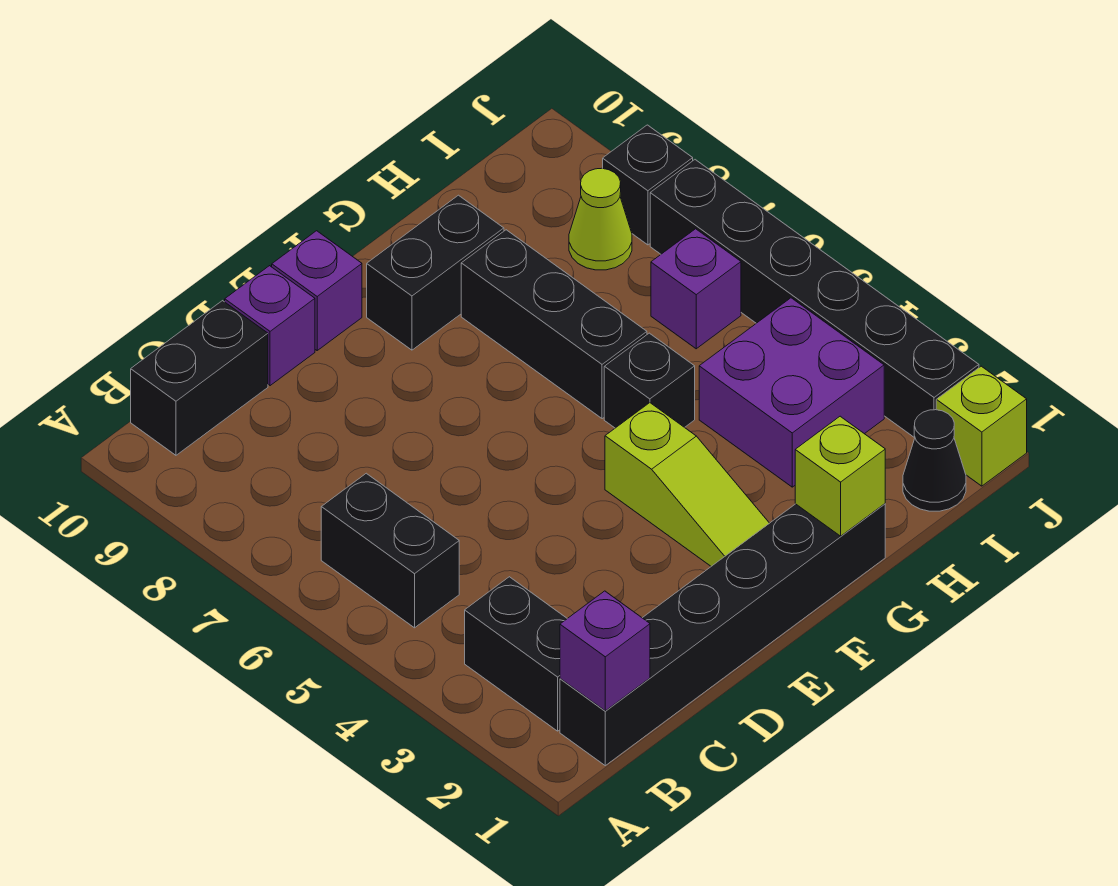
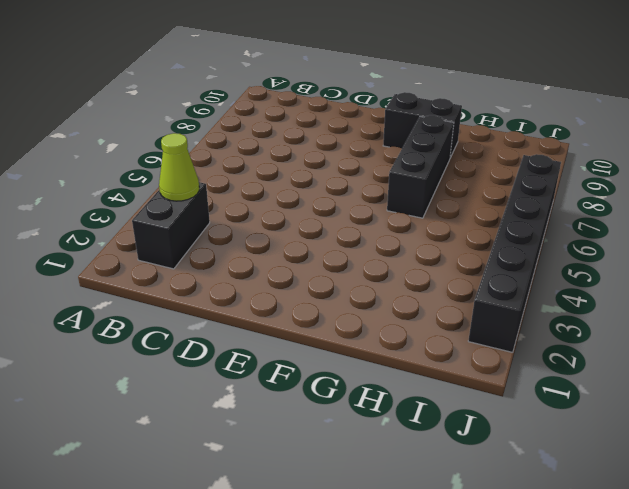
lime cone B3 level 2 -> lime cone I8 level 1
none -> black brick B1:G1 level 1
none -> black brick B5:B6 level 1
none -> black brick B10:C10 level 1

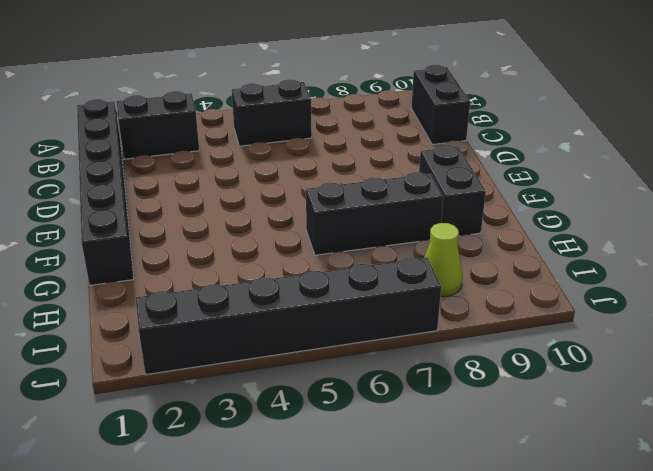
none -> purple brick D10 level 1
none -> purple brick E10 level 1
none -> lime slope F2:F4 level 1 top 4

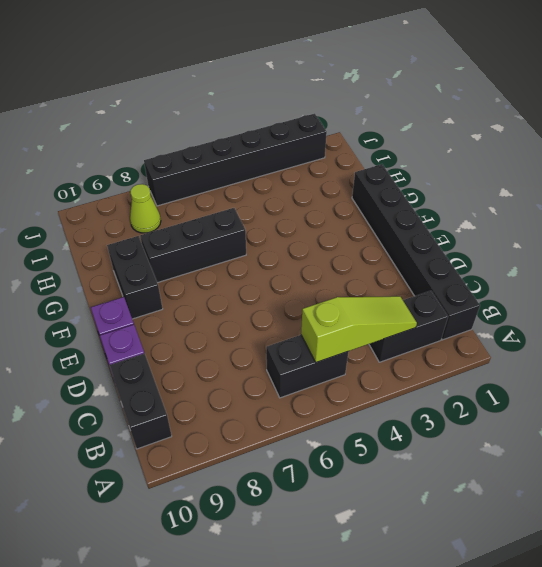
lime slope B3:B5 level 2 top 5 -> lime slope F2:F4 level 1 top 4
none -> black brick G5 level 1
none -> purple brick H3:I4 level 1
none -> black cone I1 level 1

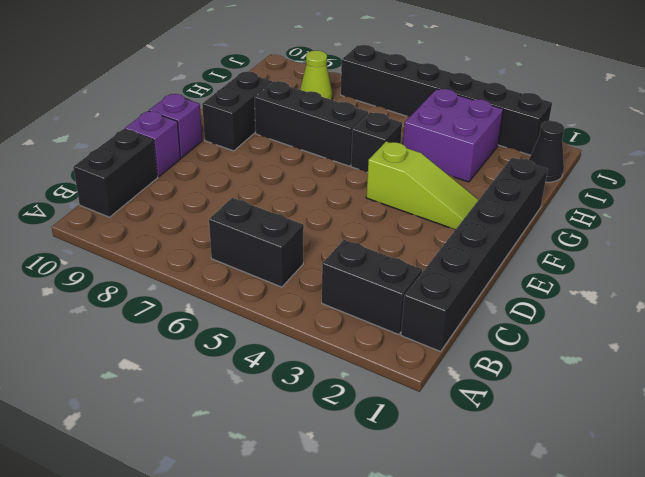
none -> purple brick I6 level 1
none -> lime brick J1 level 1
none -> black brick J8 level 1

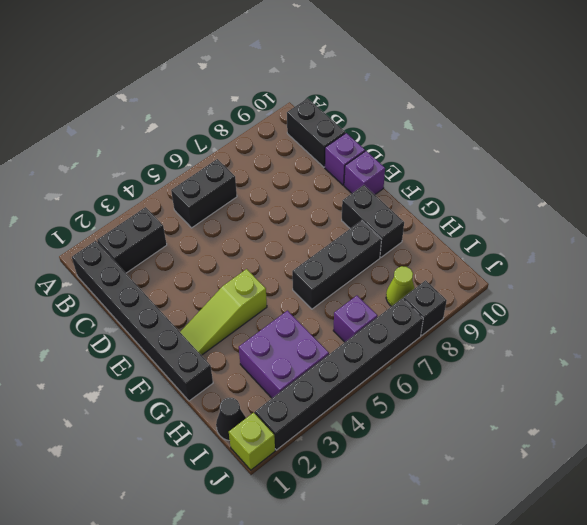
none -> black brick G5 level 1
none -> purple brick B1 level 2
none -> lime brick G1 level 2

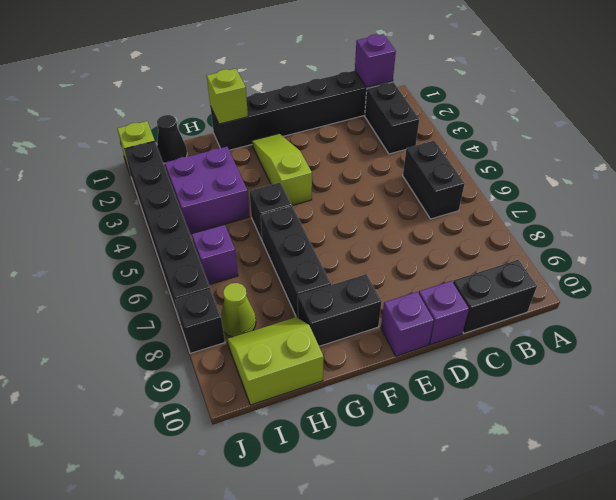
lime slope H9:I10 level 1 top 10 -> none

